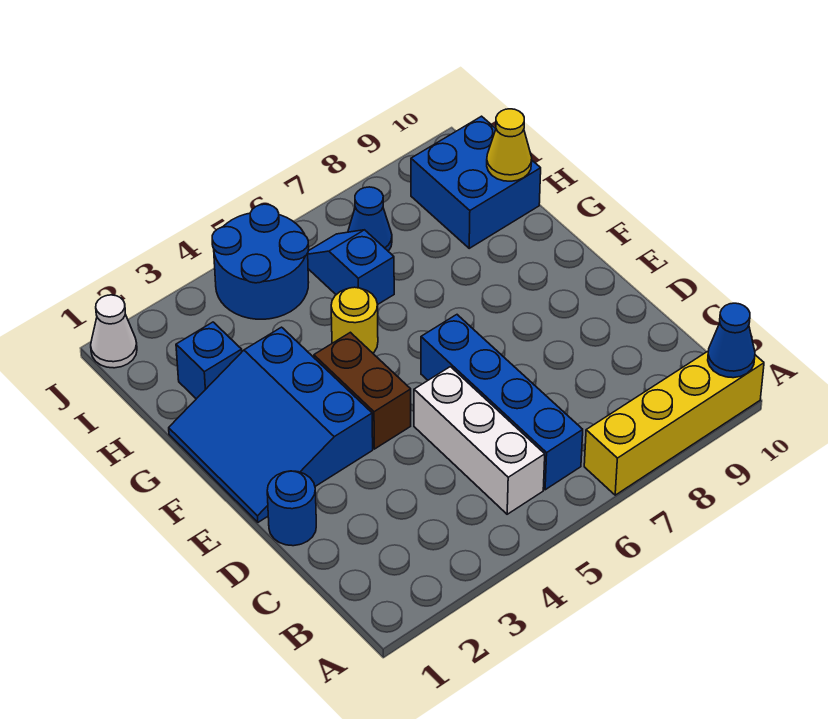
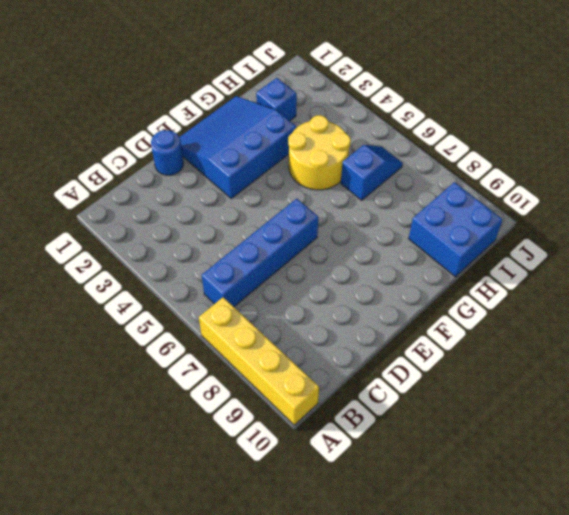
yellow round brick G4:H5 level 1 -> yellow round brick G5 level 1
none -> white brick B5:D5 level 1
none -> brown brick E4:F4 level 1
none -> blue round brick I4:J5 level 1

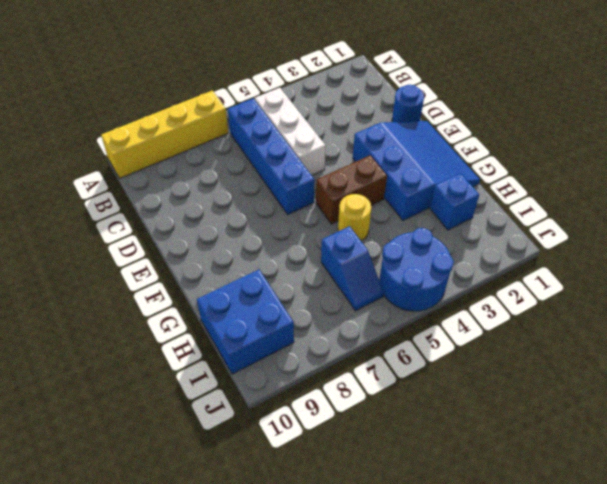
brown brick F4:F5 level 1 -> brown brick E4:F4 level 1
none -> blue cone I7 level 1
none -> white cone J1 level 1
none -> blue cone A10 level 2

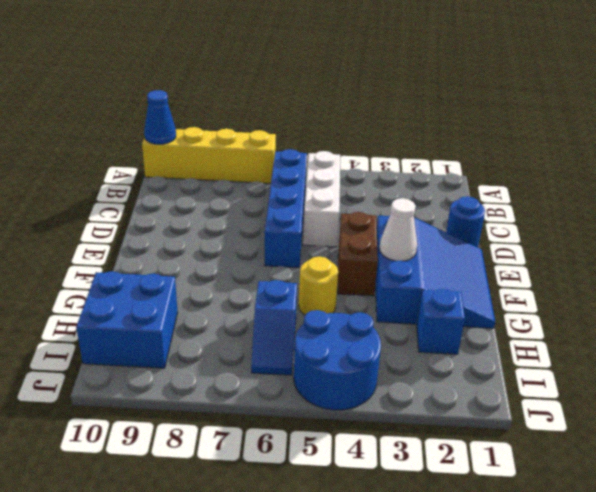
white cone F3 level 2 -> white cone J1 level 1
none -> blue cone I7 level 1
none -> yellow cone H10 level 2

